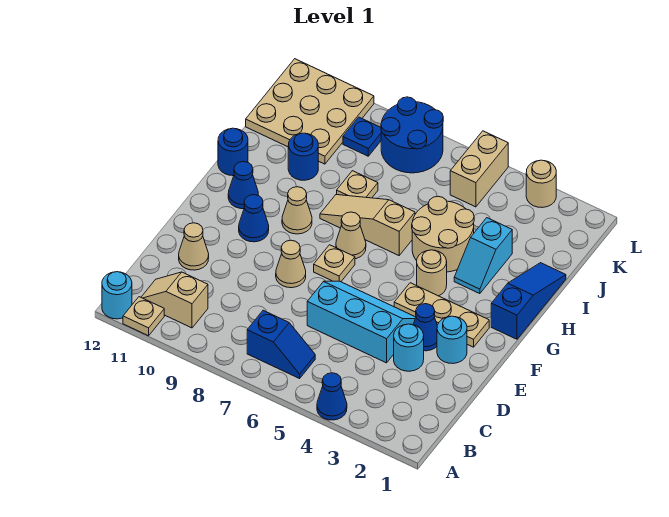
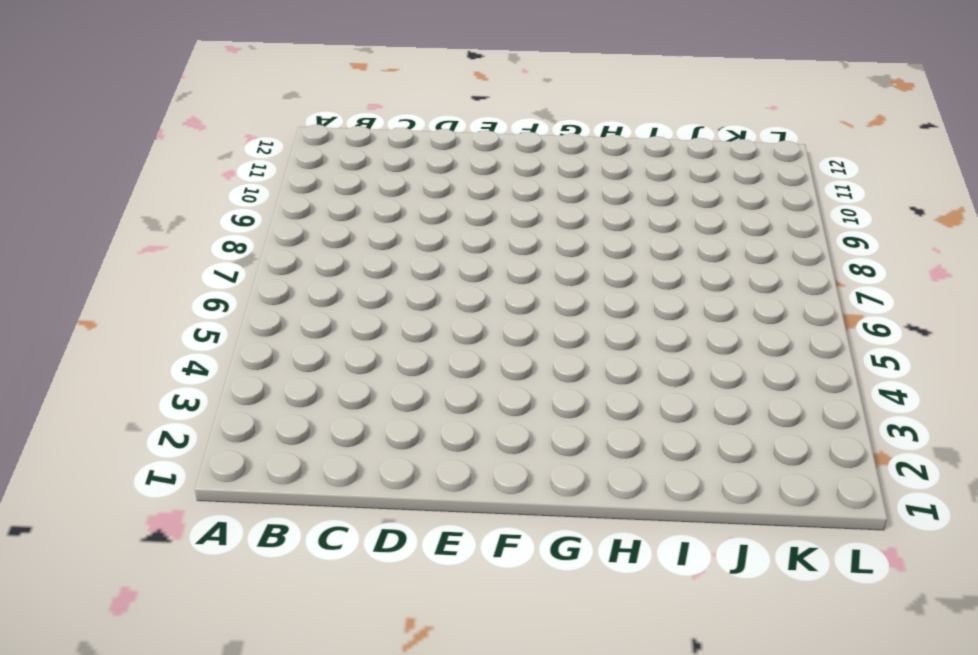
none -> blue cone A4 level 1
none -> tan plate A11 level 1
none -> cyan round brick A12 level 1
none -> blue slope B6:B7 level 1 top 7

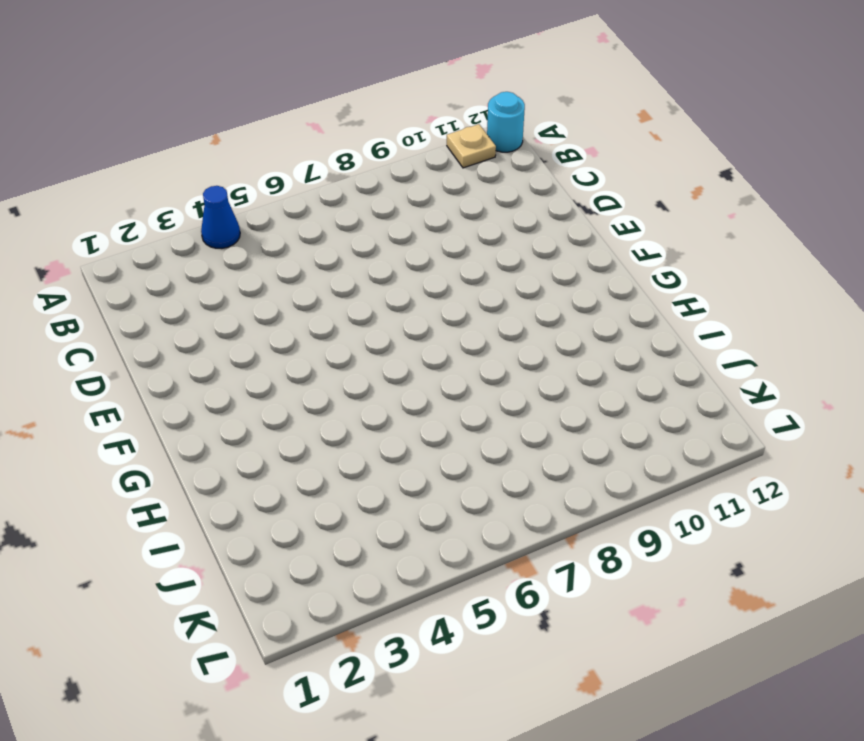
none -> blue slope B6:B7 level 1 top 7
none -> tan slope B10:B11 level 1 top 10
none -> cyan round brick D3 level 1
none -> cyan slope D4:E6 level 1 top D

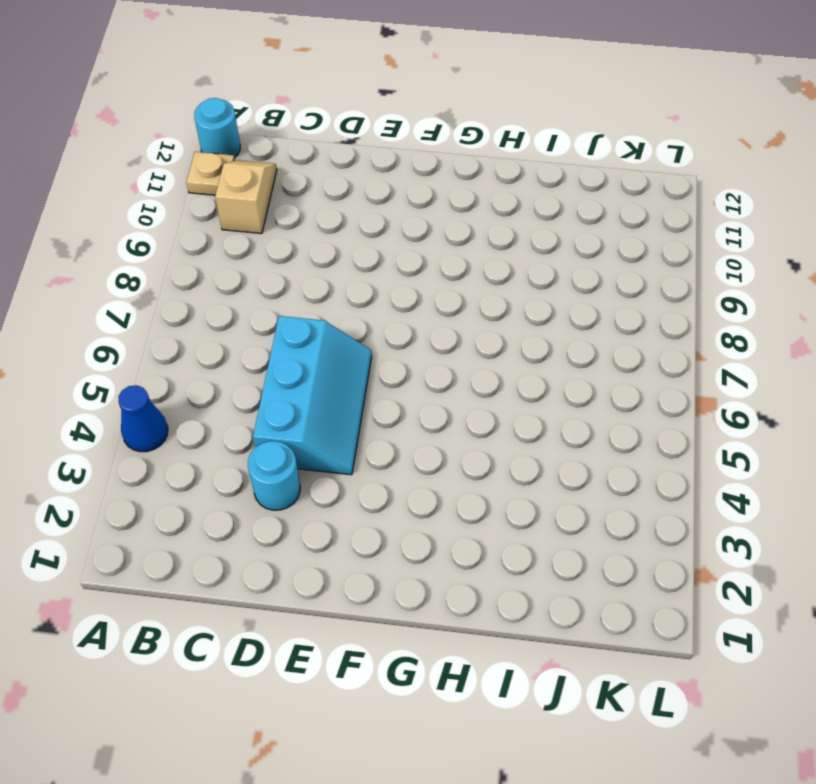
none -> blue slope B6:B7 level 1 top 7
none -> tan cone D11 level 1
none -> cyan round brick E2 level 1
none -> blue cone E3 level 1

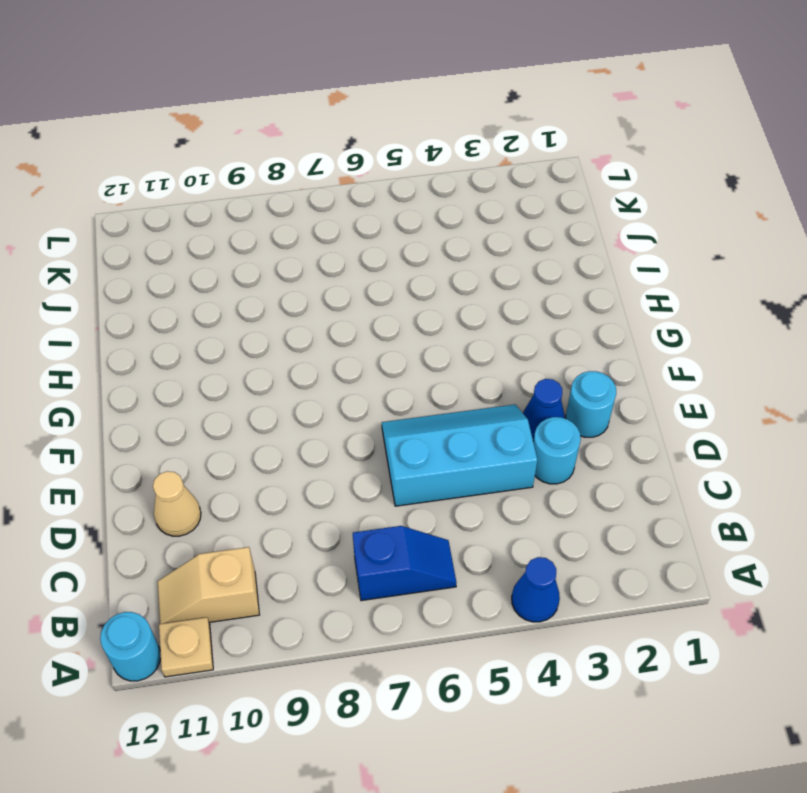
none -> tan cone E8 level 1
none -> tan plate F2:F4 level 1
none -> tan plate F7 level 1
none -> blue cone F10 level 1

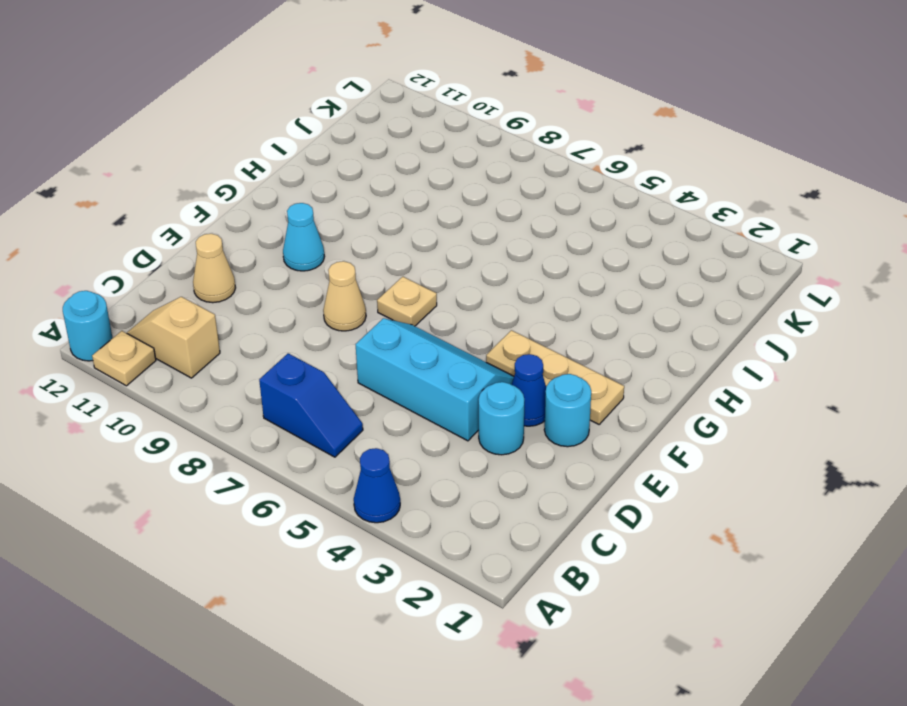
cyan cone F10 level 1 -> blue cone F10 level 1
none -> blue slope G1:I1 level 1 top G
none -> tan round brick G4 level 1
none -> tan cone G7 level 1
none -> tan cone G9 level 1

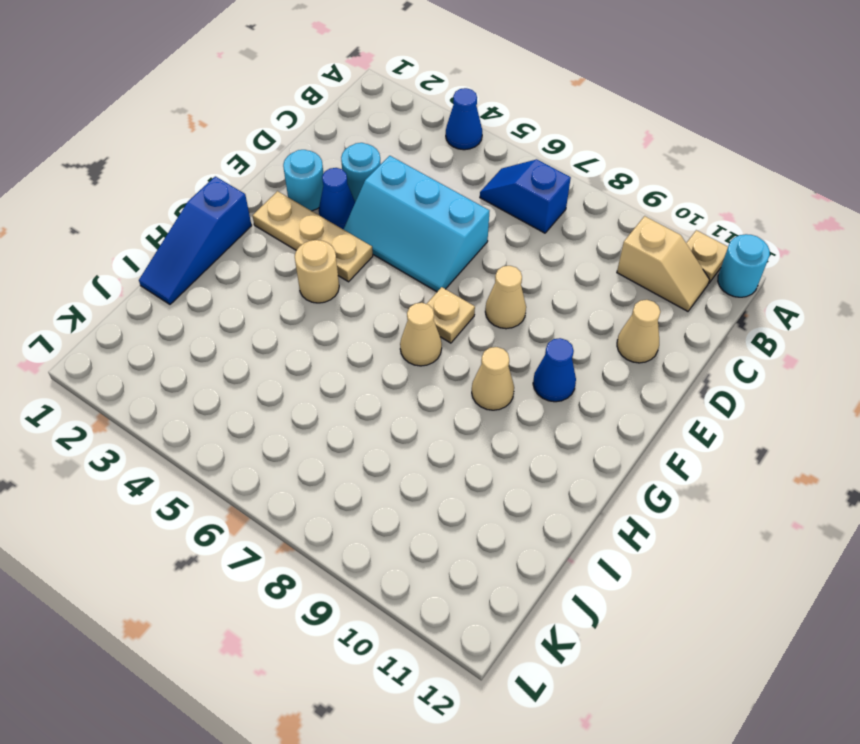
none -> blue cone G11 level 1
none -> cyan slope H3:I3 level 1 top I
none -> tan round brick H4:I5 level 1
none -> tan slope H6:H8 level 1 top 6

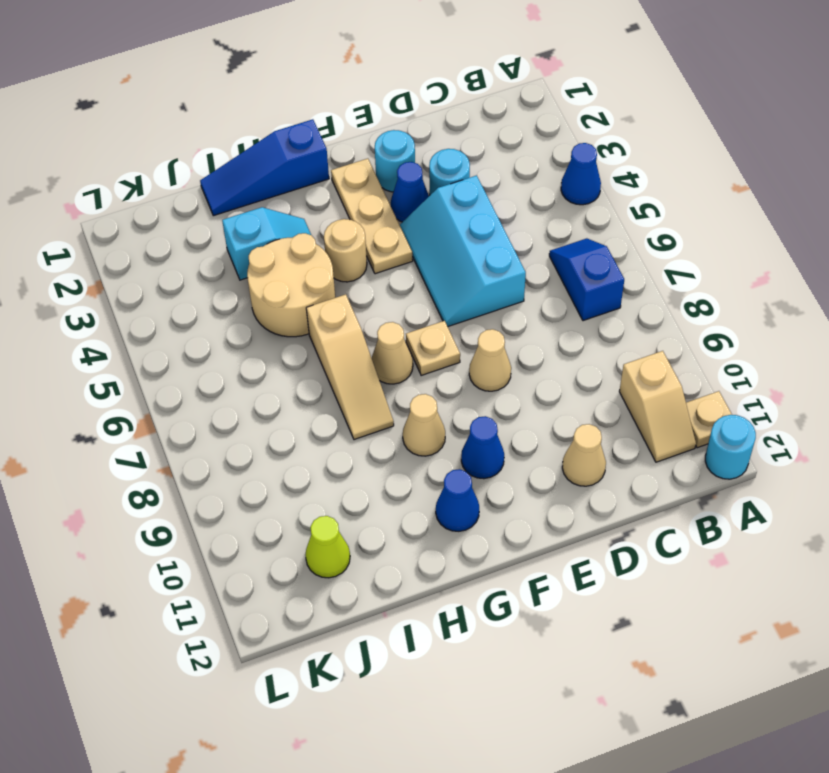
lime cone J11 level 1 -> tan plate J10:L12 level 1
none -> blue round brick H12 level 1
none -> tan plate I8 level 1
none -> blue round brick I10 level 1
none -> tan brick K5:L5 level 1

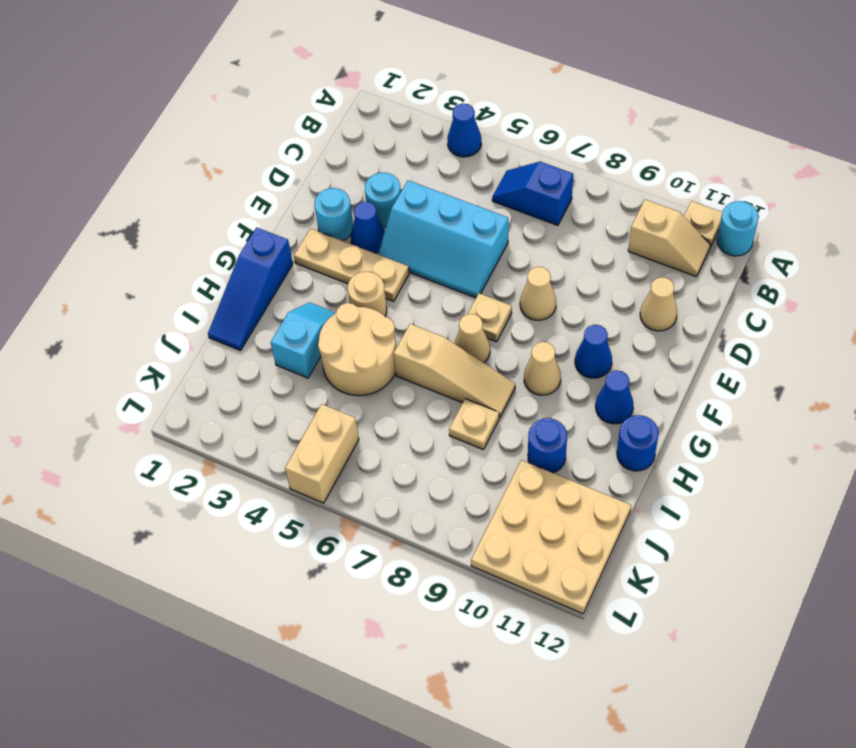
none -> blue round brick K7:L8 level 1
none -> blue plate K9 level 1
none -> tan round brick L3 level 1

